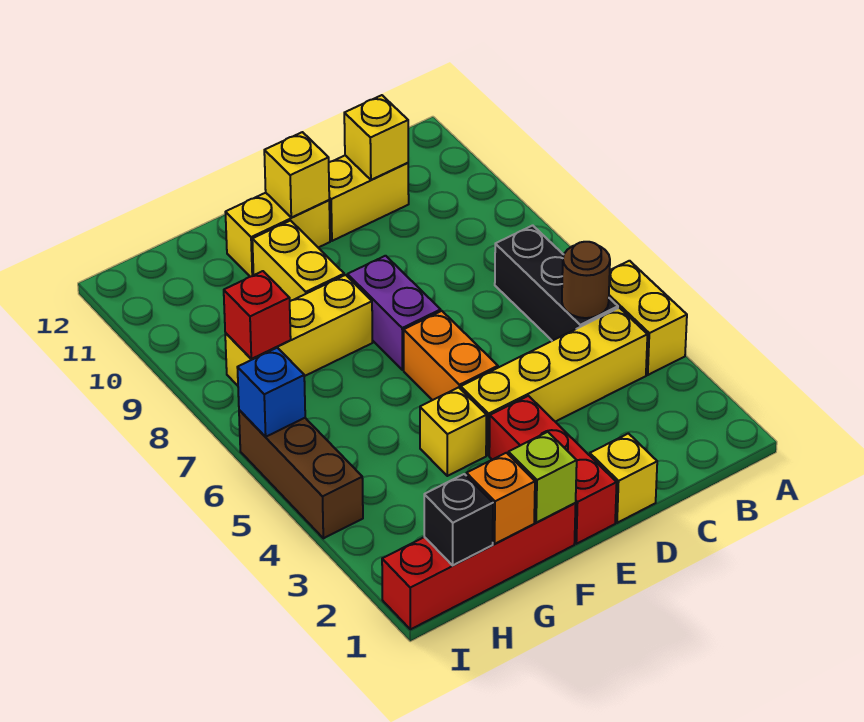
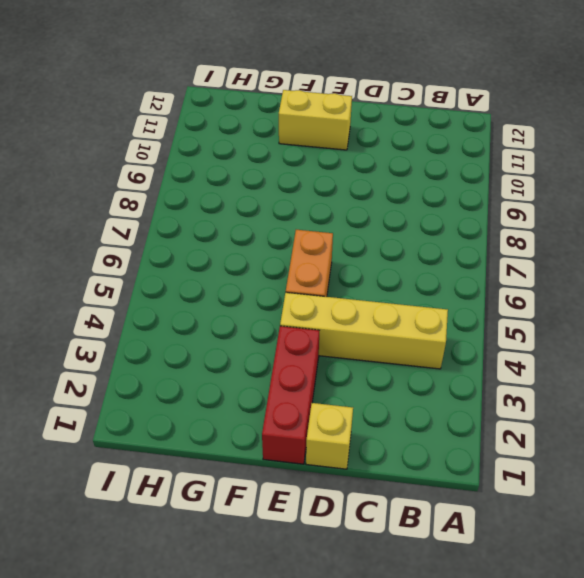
none -> yellow brick A4:A5 level 1
none -> black brick B5:B7 level 1
none -> yellow brick C11:D11 level 1

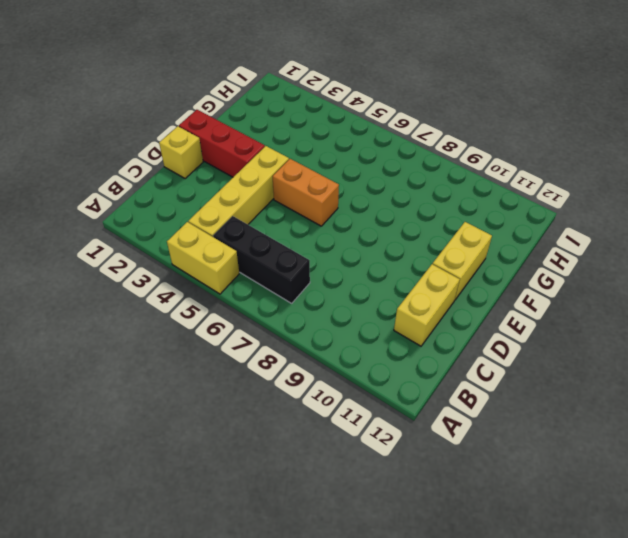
none -> purple brick E7:E8 level 1
none -> red brick F1:I1 level 1
none -> yellow brick F4 level 1

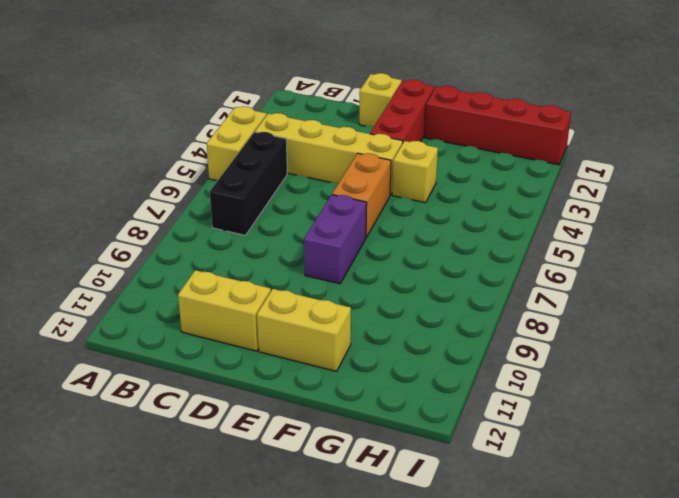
none -> yellow brick F8:H8 level 1
none -> yellow brick F9:F10 level 1
none -> brown brick I4:I6 level 1

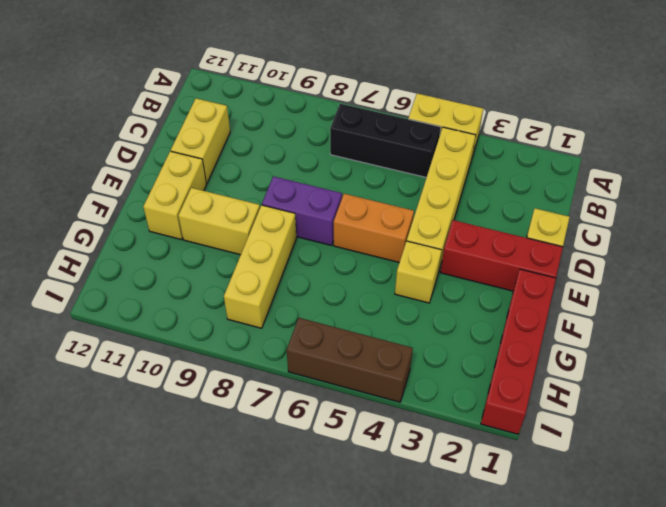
none -> brown round brick B5 level 2
none -> yellow brick C11 level 2
none -> yellow brick E11 level 2

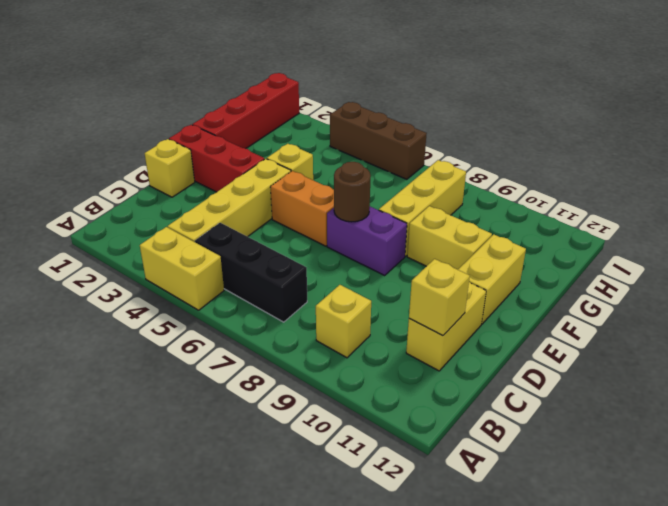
yellow brick B9 level 1 -> yellow brick E11 level 2
brown round brick E7 level 2 -> brown round brick B5 level 2
none -> lime brick F1 level 2
none -> orange brick G1 level 2
none -> black brick H1 level 2

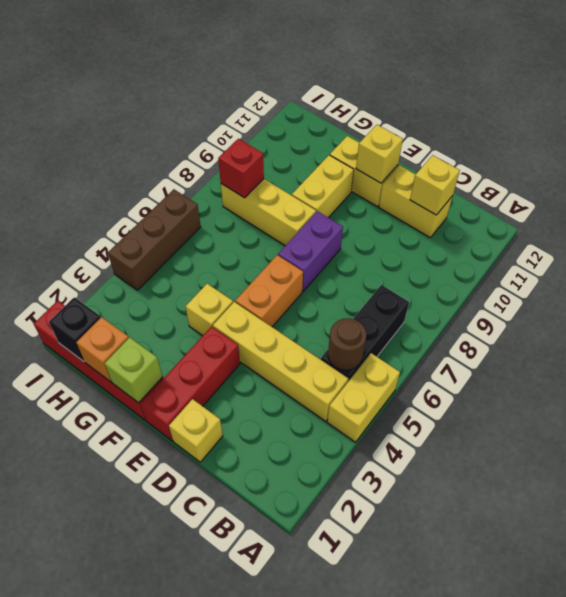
none -> blue brick I6 level 2

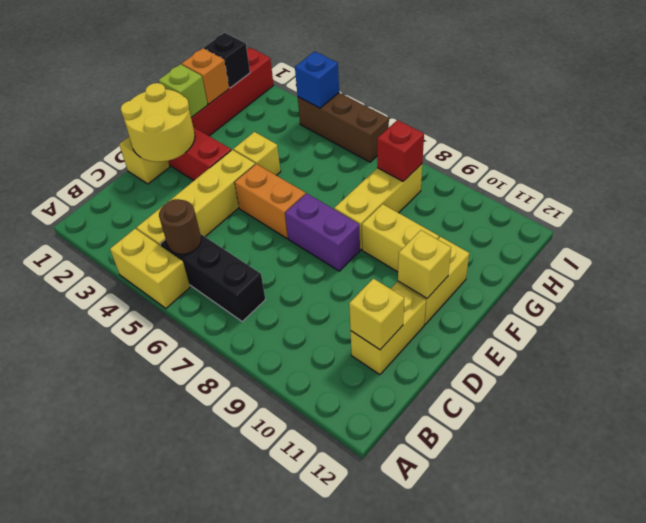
yellow round brick D1:E2 level 2 -> none
blue brick I4 level 2 -> blue brick I6 level 2

